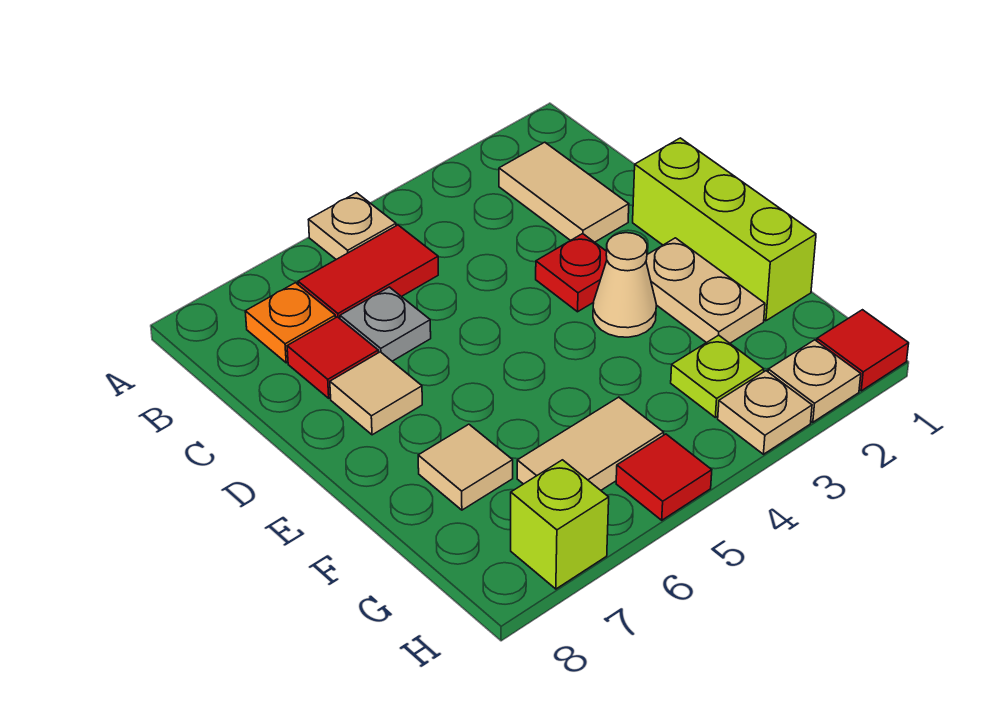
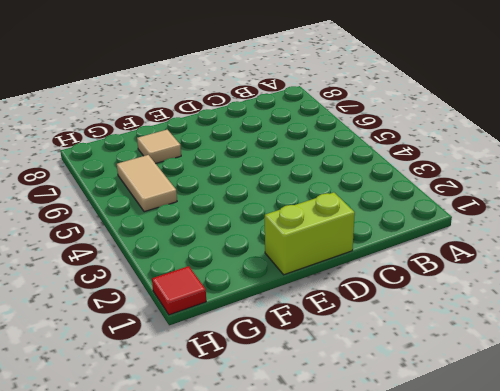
lime brick D1:E1 level 1 -> lime brick D1:F1 level 1
none -> tan plate A5 level 1
none -> tan tile B2:C2 level 1
none -> red tile B5:B6 level 1

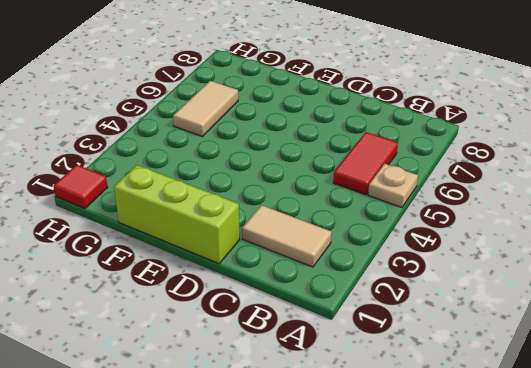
none -> orange plate B7 level 1
none -> grey plate C6 level 1
none -> red tile C7 level 1

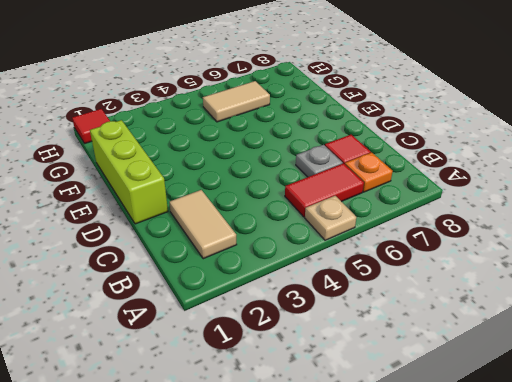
none -> red plate D3 level 1
none -> tan tile D7 level 1
none -> tan plate E2:F2 level 1

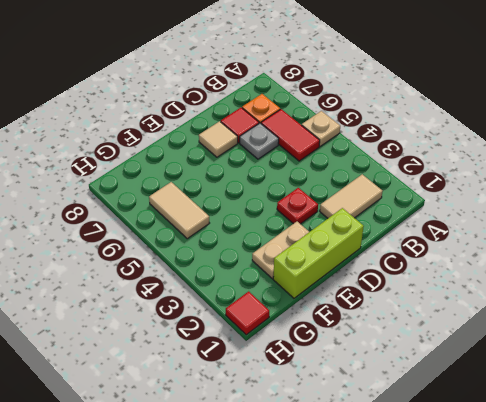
none -> tan cone E3 level 1
none -> tan tile F7 level 1
none -> lime plate G3 level 1

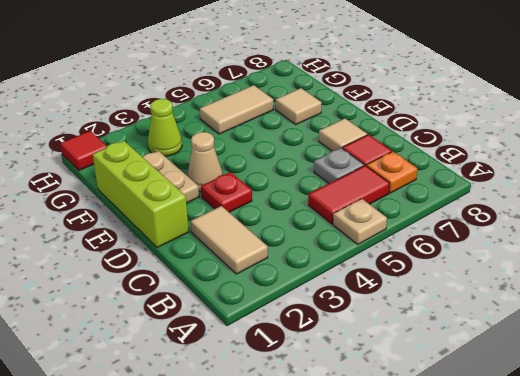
lime cone G3 level 1 -> lime plate G3 level 1
none -> tan plate H2 level 1
none -> tan plate H3 level 1
none -> red tile H5 level 1

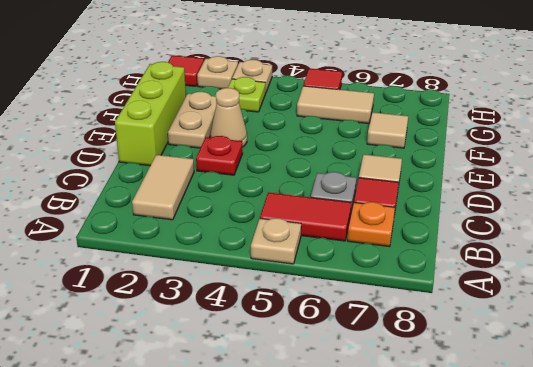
none -> lime brick H7 level 1

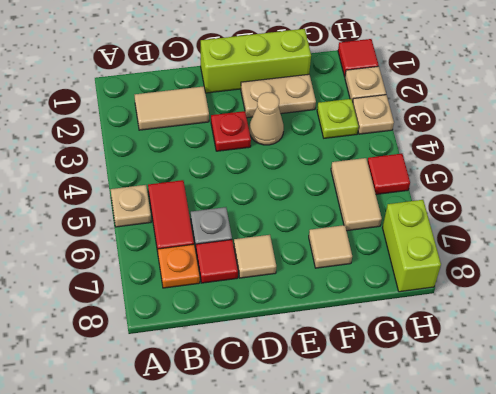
lime brick H7:H8 level 1 -> lime brick H7 level 1

